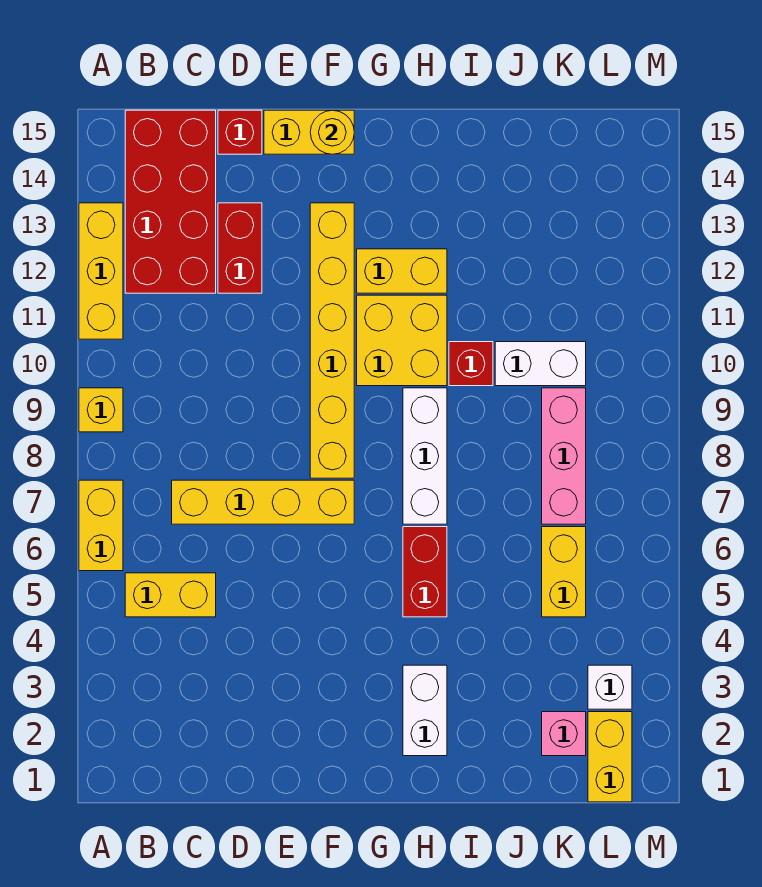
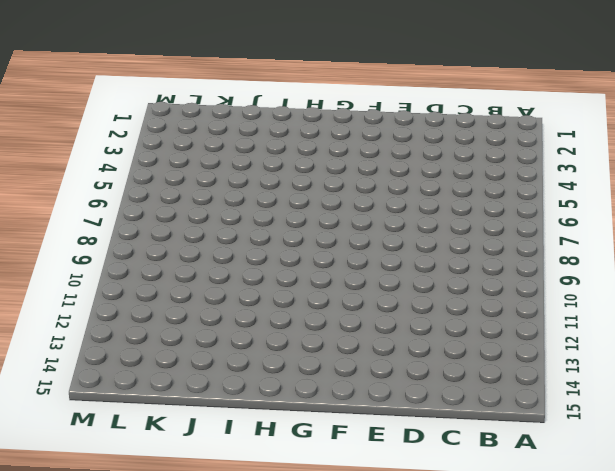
none -> yellow brick A6:A7 level 1
none -> yellow brick A9 level 1
none -> yellow brick A11:A13 level 1

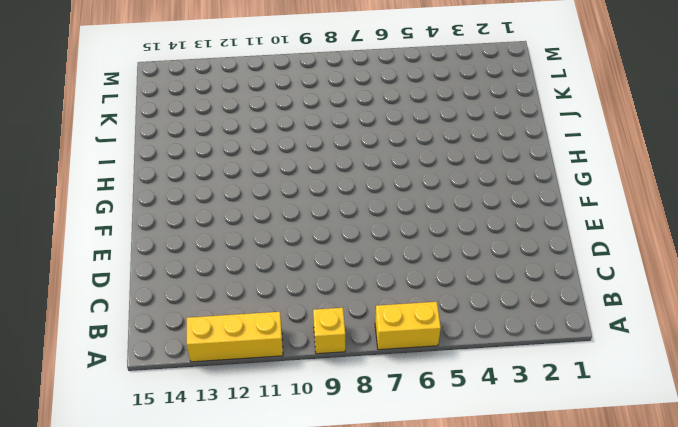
none -> yellow brick B5:C5 level 1
none -> red brick B12:C15 level 1
none -> yellow brick C7:F7 level 1

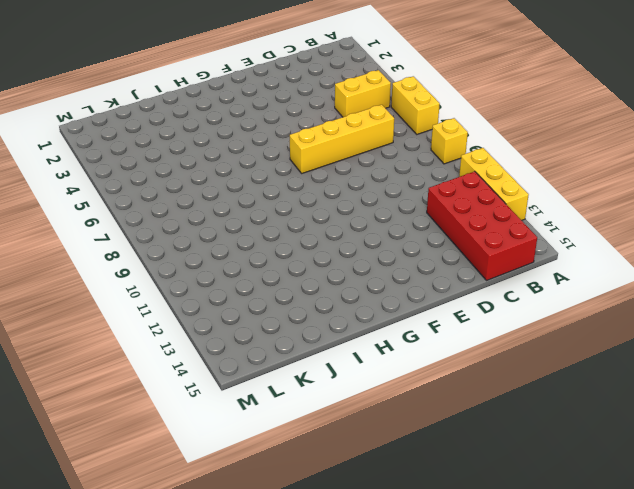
none -> red brick D12:D13 level 1
none -> red brick D15 level 1
none -> yellow brick E15:F15 level 1

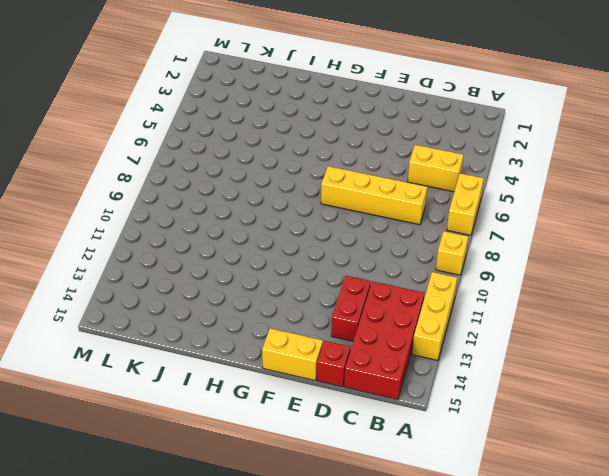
none -> yellow brick F8:F13 level 1
none -> yellow brick G10:H11 level 1
none -> yellow brick G12:H12 level 1

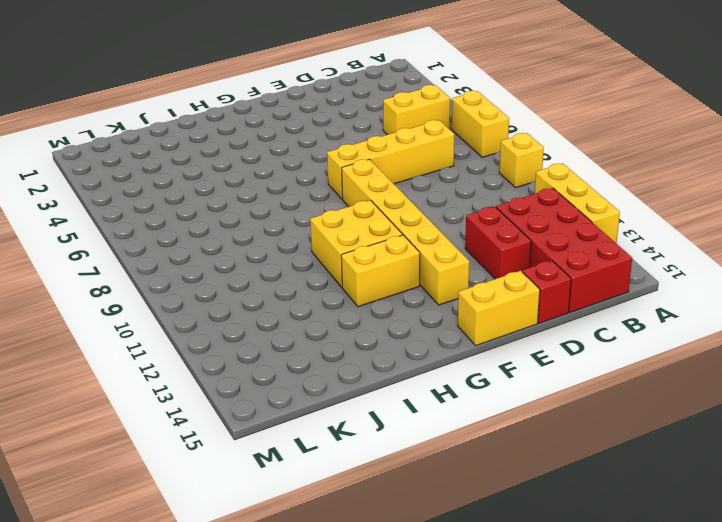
none -> white brick H2:H3 level 1
none -> red brick H5:H6 level 1
none -> white brick H7:H9 level 1

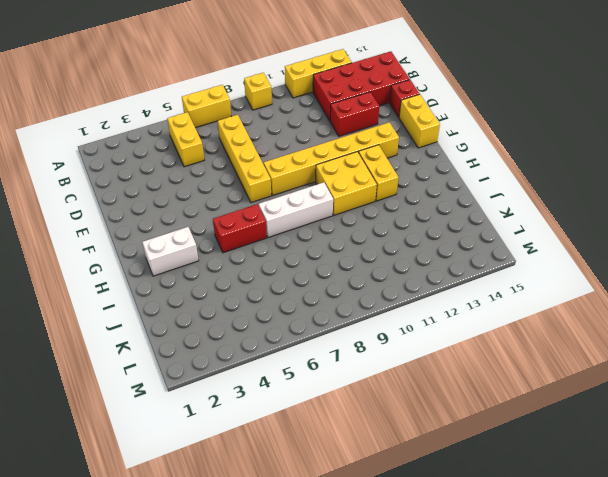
none -> red brick I10 level 1
none -> white brick J10:K10 level 1
none -> pink brick K2 level 1

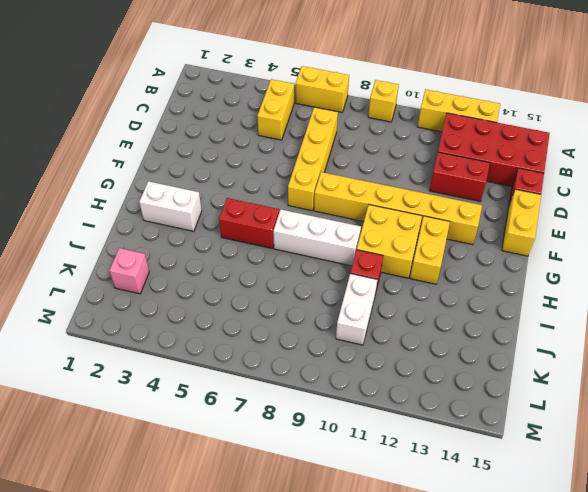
none -> yellow brick K5:K6 level 1
none -> pink brick K7:K9 level 1
none -> yellow brick L1:L2 level 1

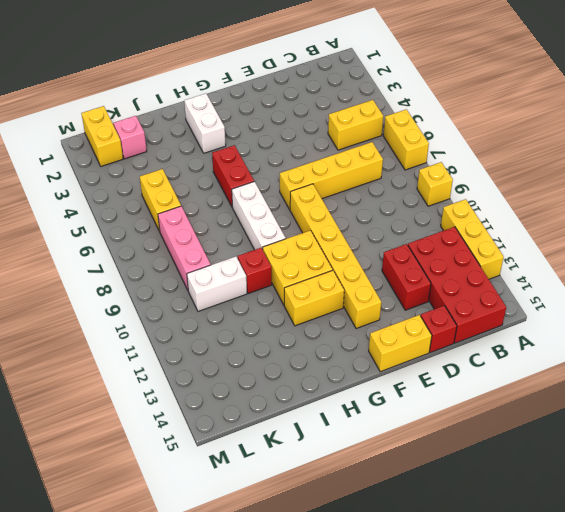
none -> white brick L3 level 1
none -> yellow round brick F15 level 2

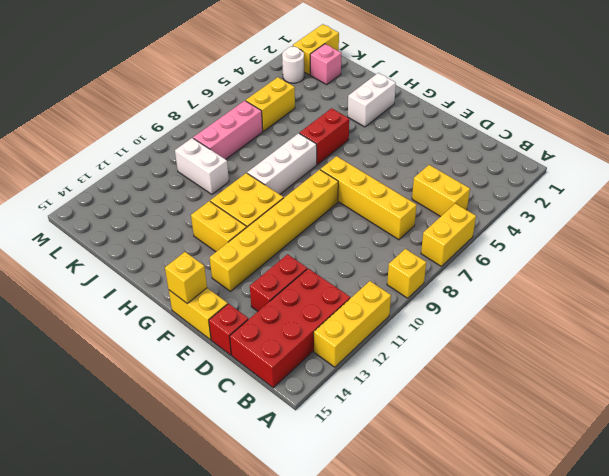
yellow brick F15 level 2 -> yellow round brick F15 level 2
white round brick L3 level 1 -> white brick L3 level 1
none -> red brick I10 level 1

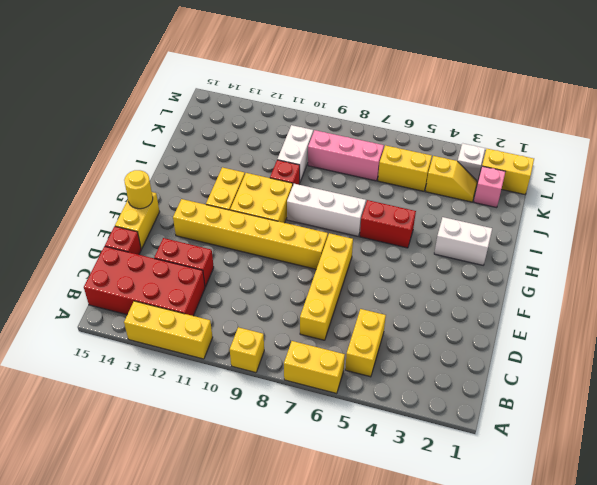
yellow slope K3:K4 level 1 top 4 -> none

